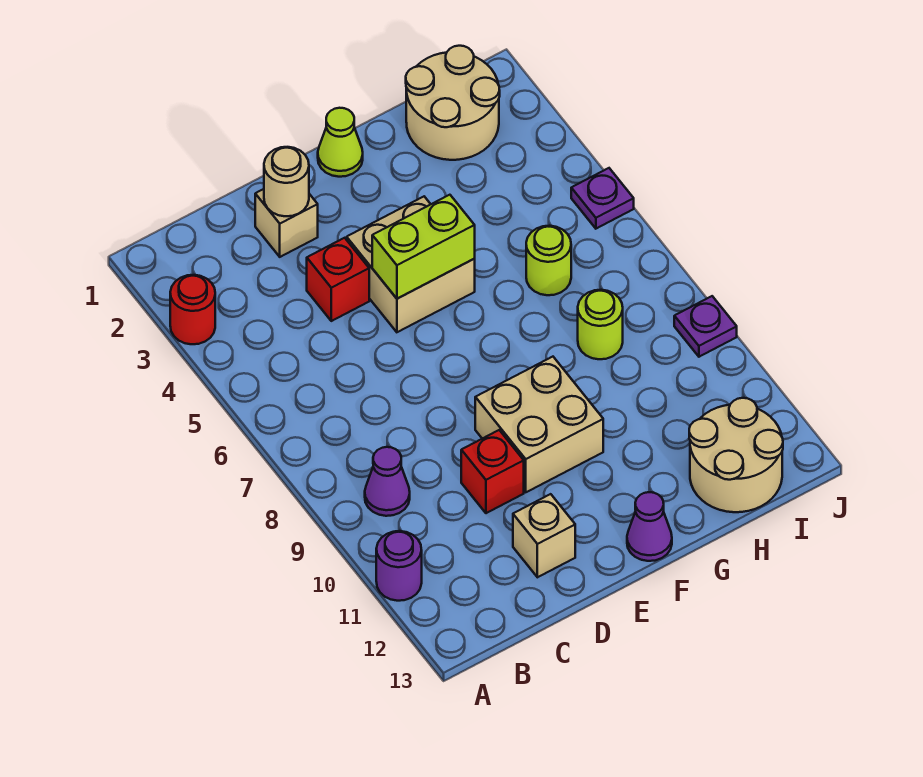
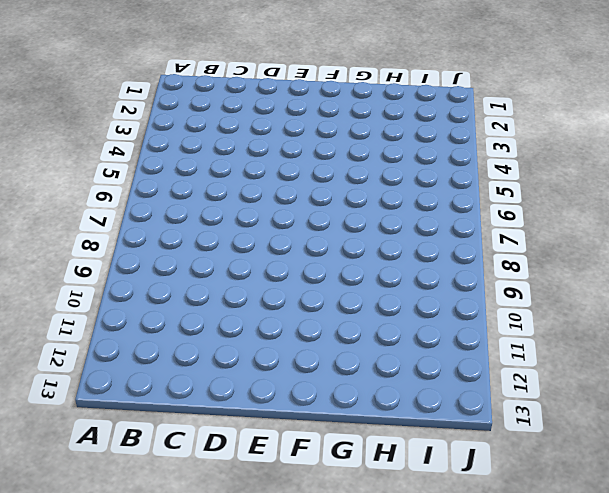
none -> red round brick A3 level 1
none -> purple round brick A11 level 1
none -> purple cone B9 level 1

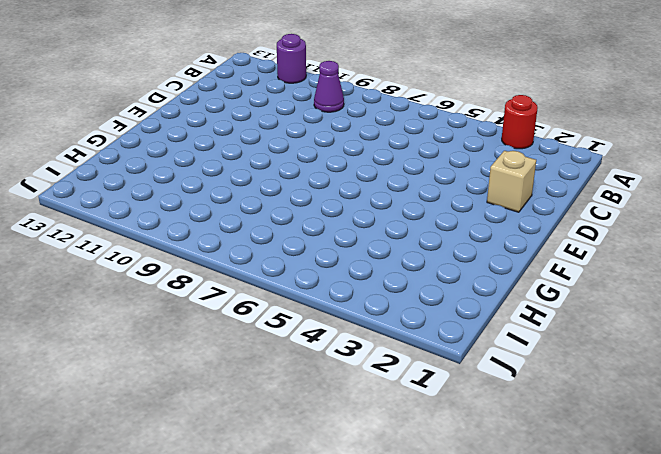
none -> red brick D4 level 1
none -> red brick D10 level 1
none -> tan brick D12 level 1

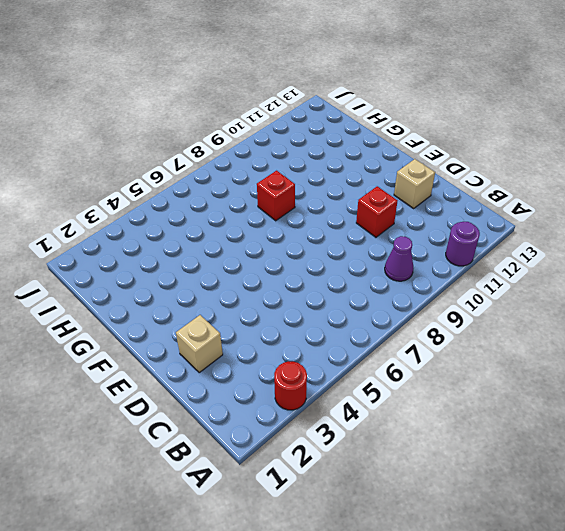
red brick G8 level 1 -> red brick D4 level 1
none -> tan brick E4:F5 level 1
none -> tan brick E9:F10 level 1
none -> lime cone F1 level 1

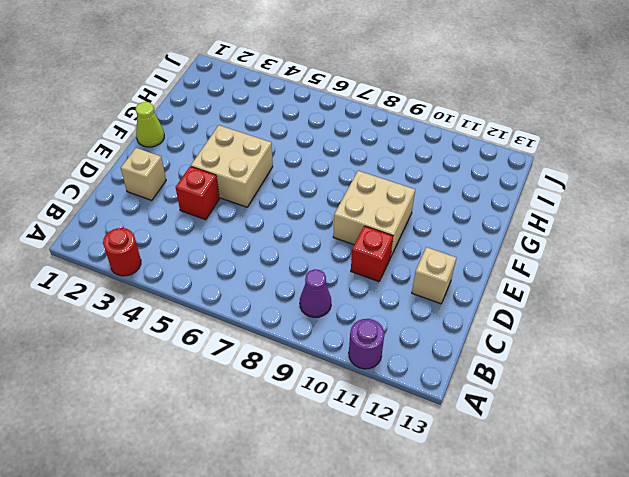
none -> purple cone F13 level 1
none -> tan round brick H1:I2 level 1
none -> lime round brick H6 level 1

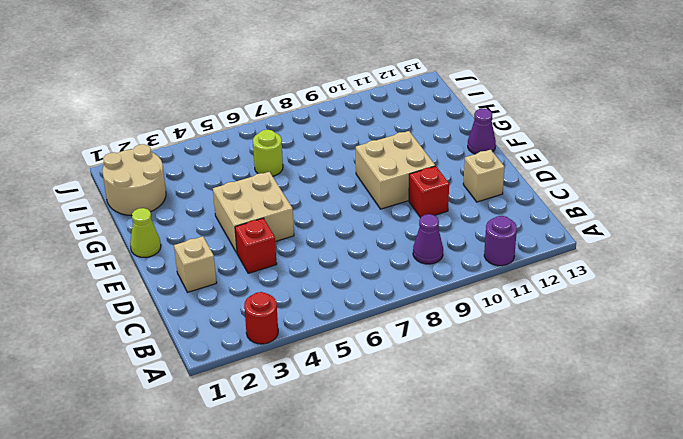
none -> lime round brick H8 level 1
none -> tan round brick H12:I13 level 1
none -> purple plate J5 level 1

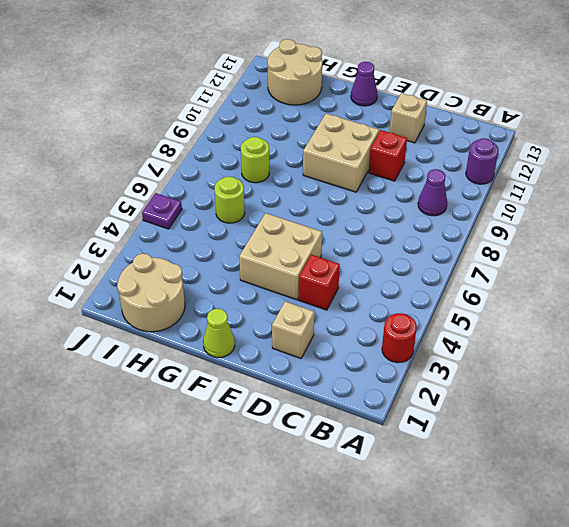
none -> purple plate J9 level 1
none -> tan round brick D2 level 2
none -> lime brick E5:F5 level 2

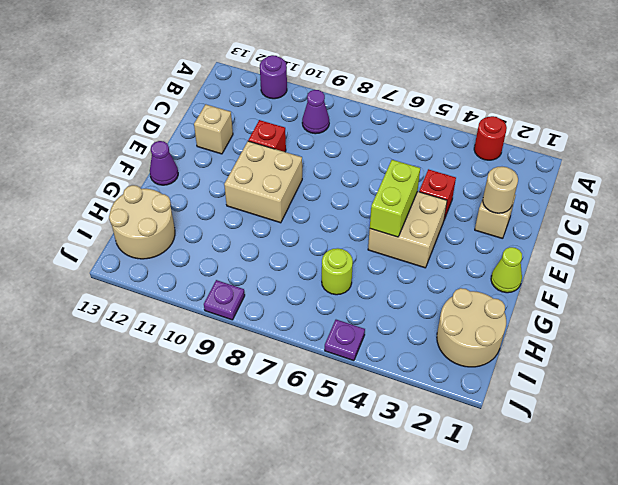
none -> lime round brick H8 level 1

